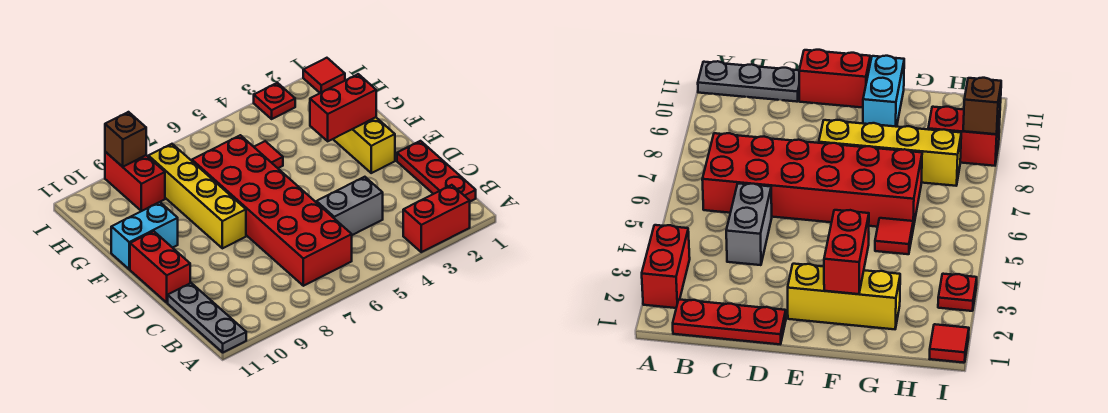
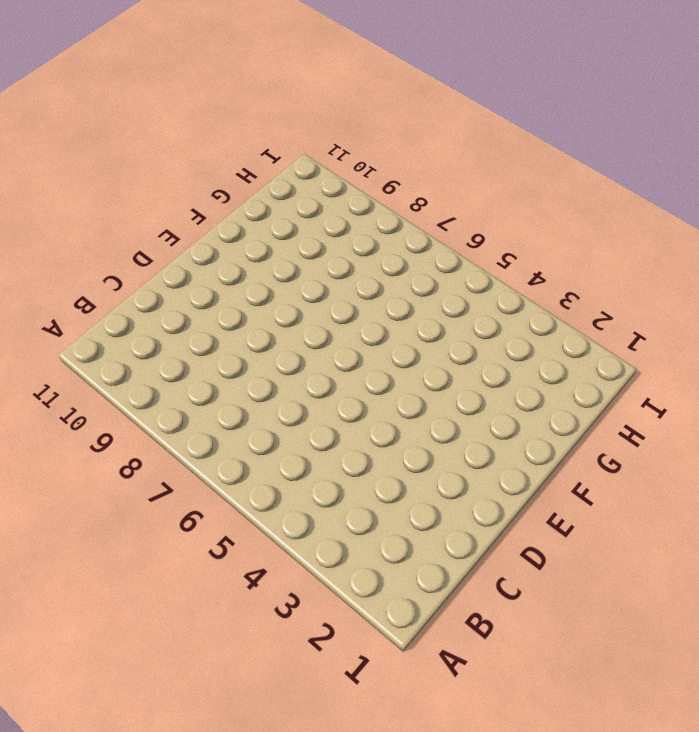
none -> red brick A2:A3 level 1
none -> grey plate A11:C11 level 1
none -> red plate B1:D1 level 1

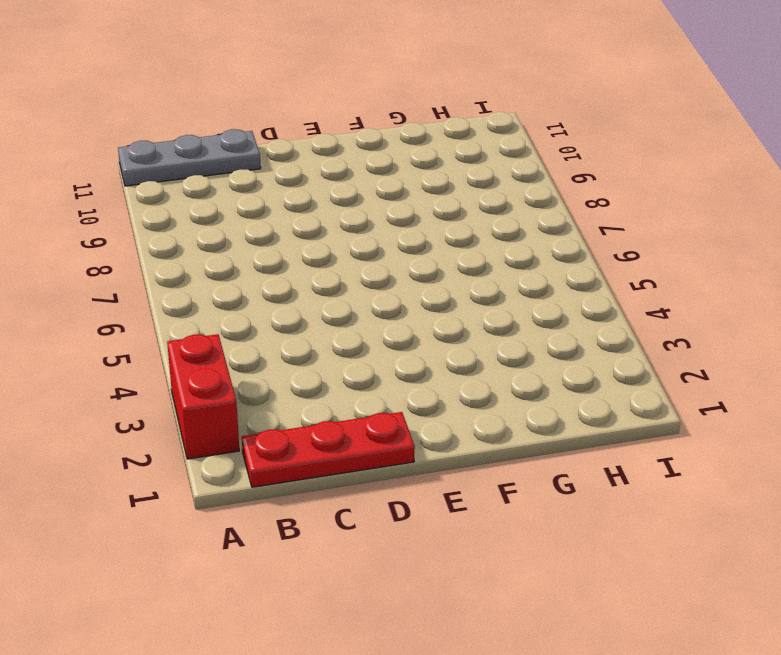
none -> red brick B6:G7 level 1
none -> grey brick C4:C5 level 1
none -> red brick D11:E11 level 1

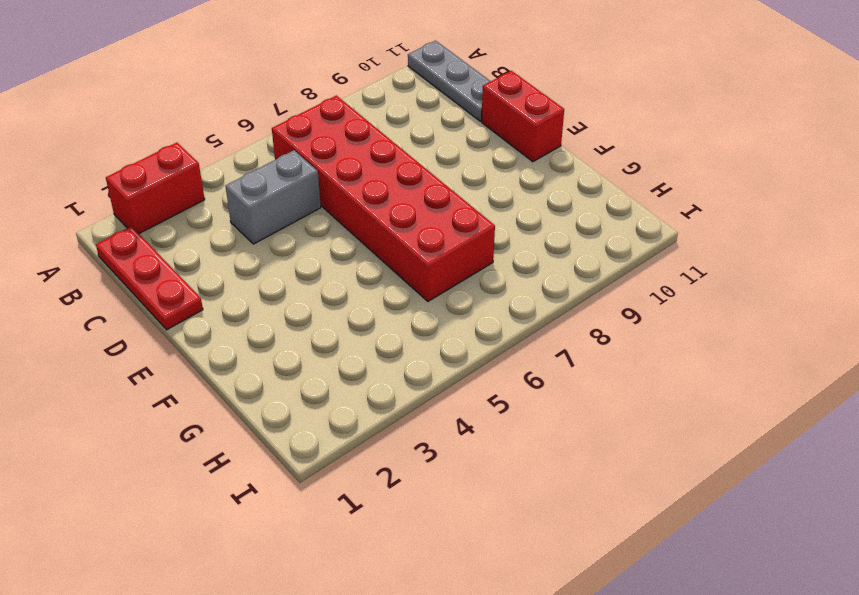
none -> yellow brick E2:G2 level 1
none -> yellow brick E8:H8 level 1
none -> cyan brick F10:F11 level 1

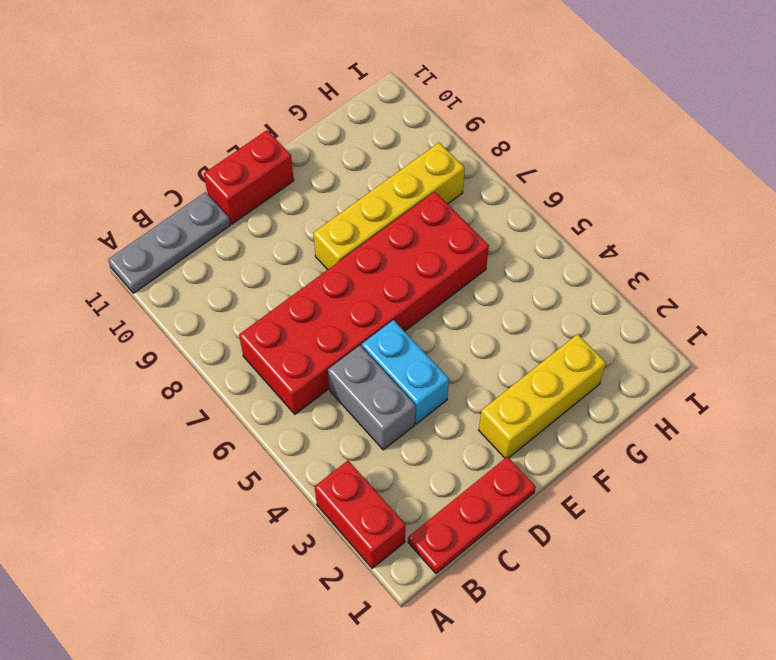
cyan brick D4:D5 level 1 -> cyan brick F10:F11 level 1
none -> red tile G5 level 1
none -> red brick H9:I9 level 1
none -> red tile I1 level 1

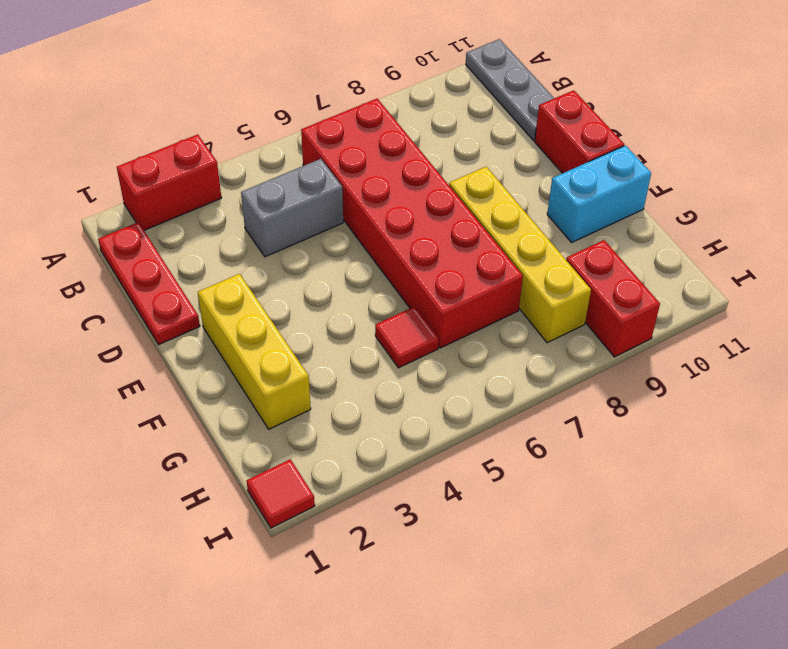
none -> red plate I3 level 1
none -> red brick F2:F3 level 2
none -> brown brick I9 level 2

